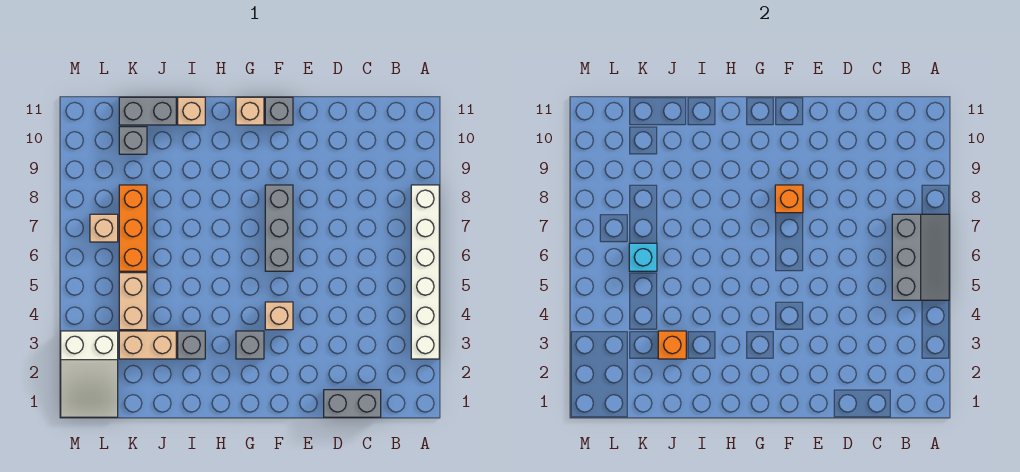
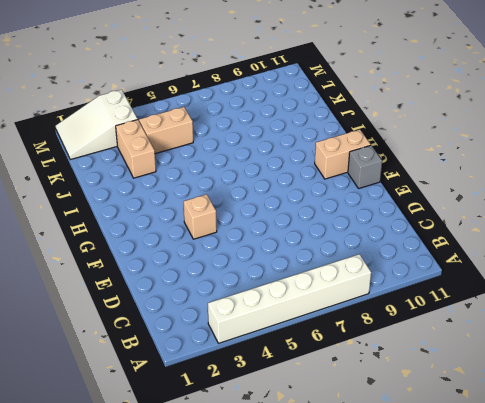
tan brick G10:G11 level 1 -> tan brick G11 level 1
none -> grey brick C1:D1 level 1
none -> grey brick F6:F8 level 1
none -> grey brick G3 level 1

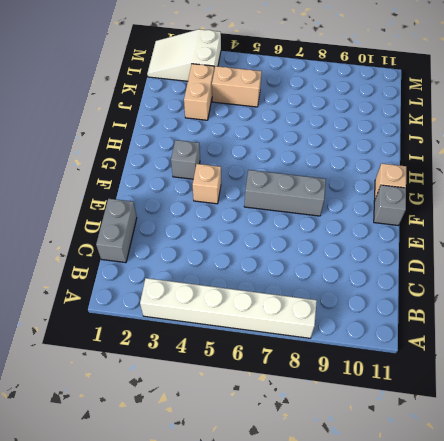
none -> grey brick I3 level 1
none -> tan brick I11 level 1
none -> grey brick J11:K11 level 1

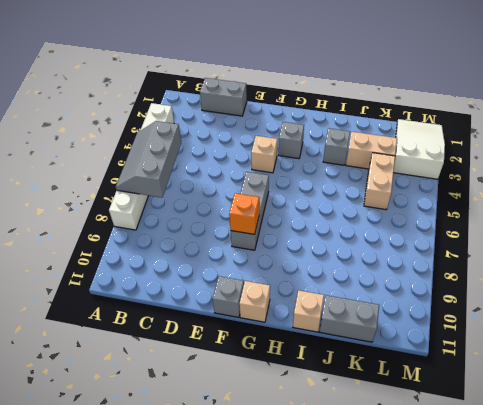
none -> orange brick K6:K8 level 1
none -> grey brick K10 level 1
none -> tan brick L7 level 1

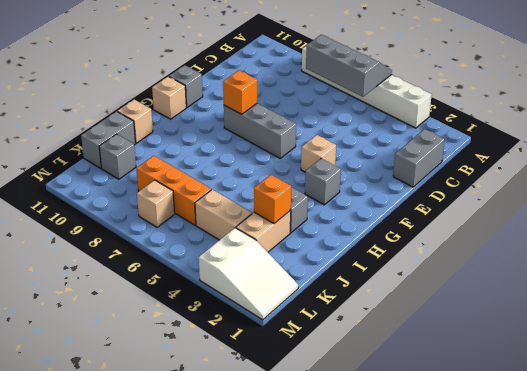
none -> cyan brick K6 level 2

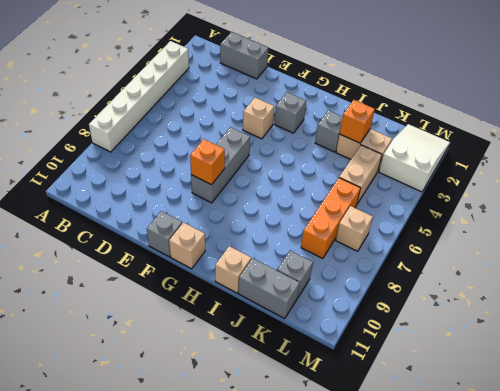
none -> grey slope A5:B7 level 2 top B
none -> cyan brick K6 level 2

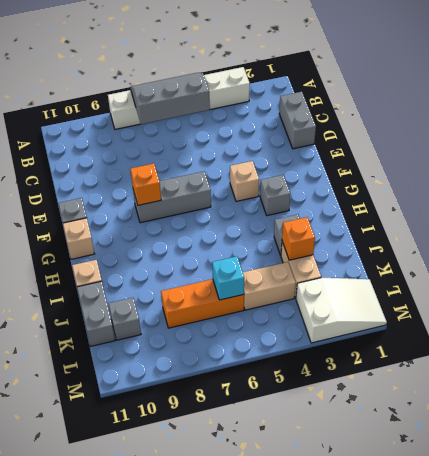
none -> tan brick L7 level 1

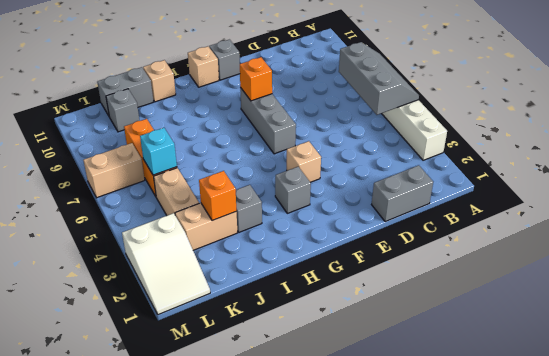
tan brick L7:M7 level 1 -> tan brick L7 level 1

